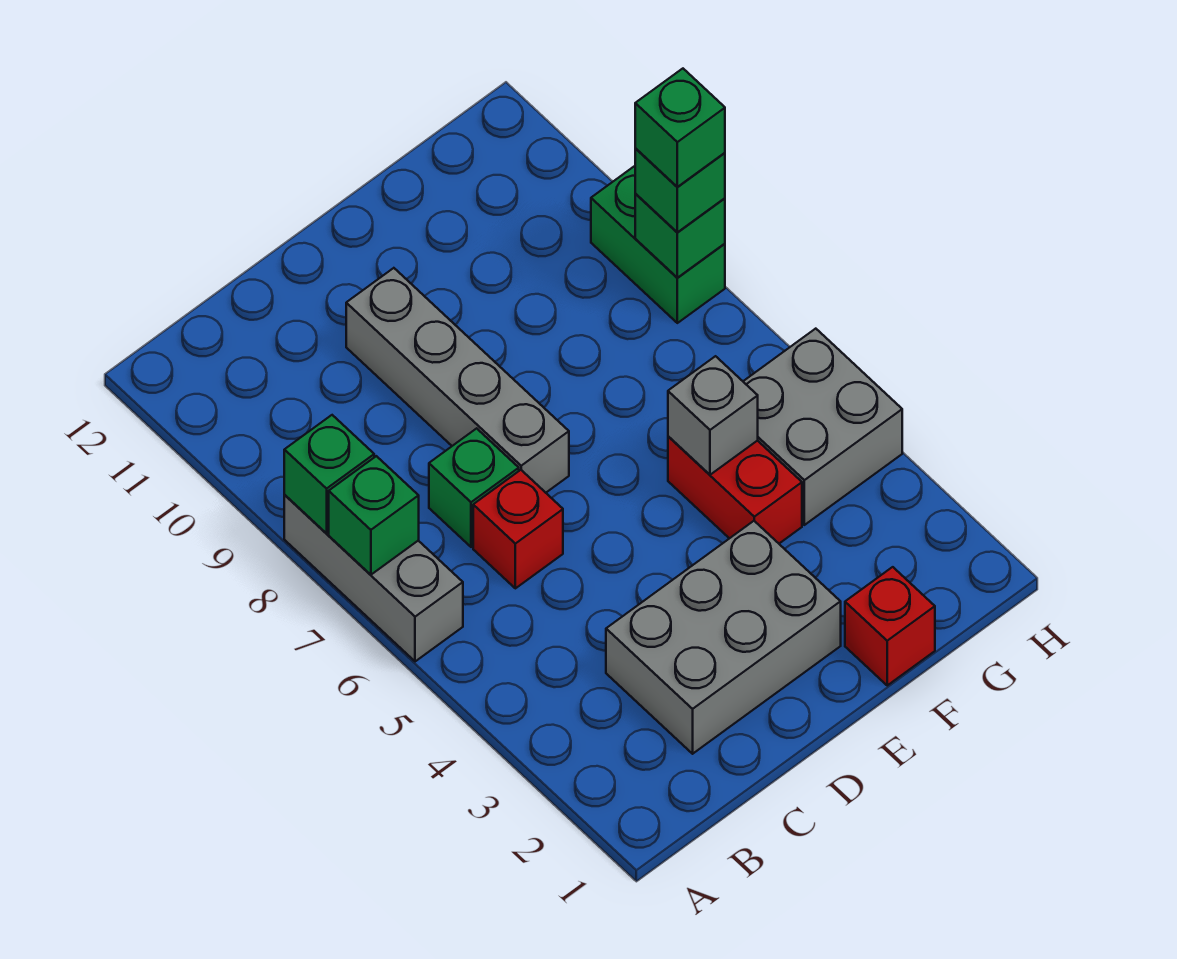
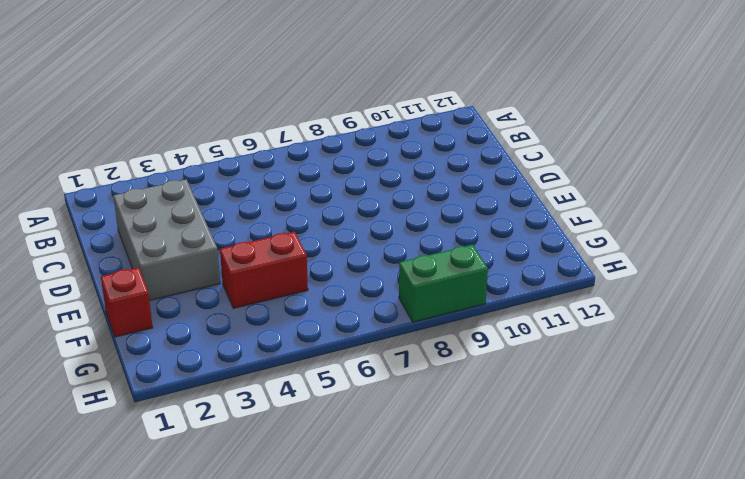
none -> grey brick A6:A8 level 1
none -> red brick C6 level 1
none -> green brick C7 level 1

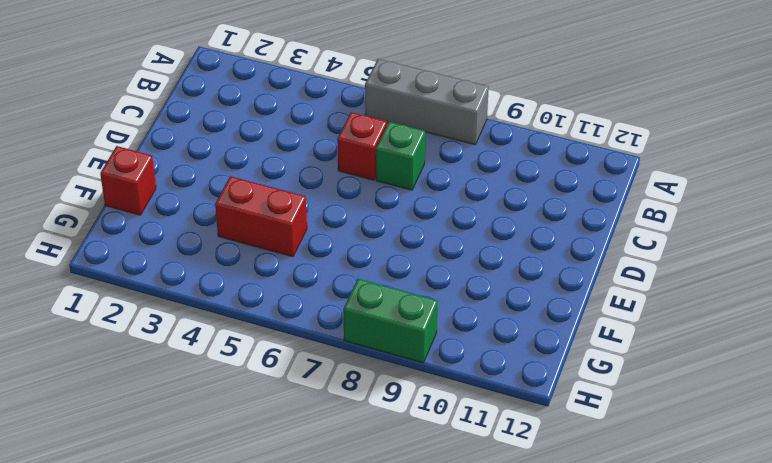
none -> grey brick C2:E3 level 1
none -> grey brick D7:D10 level 1
none -> grey brick G4:H5 level 1

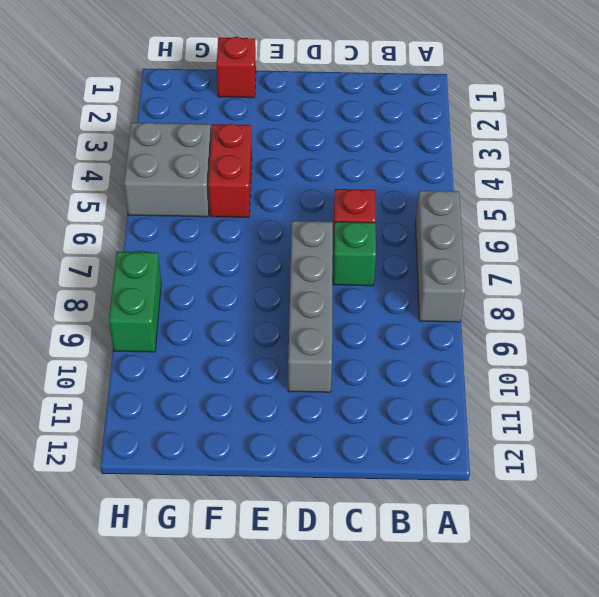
none -> grey brick C2:E3 level 1
none -> green brick A7 level 2
none -> green brick A8 level 2

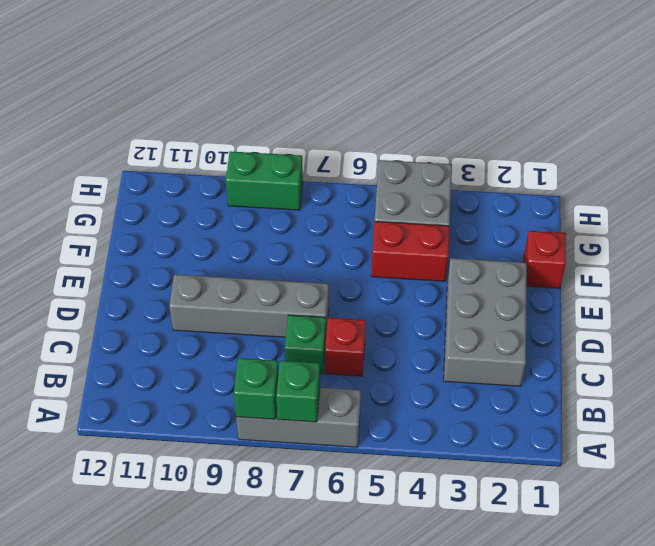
none -> grey brick F5 level 2
none -> green brick H8 level 2
none -> green brick H8 level 3

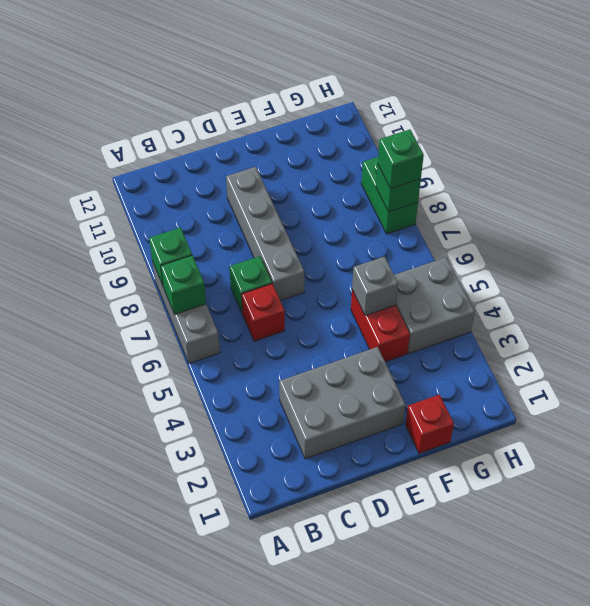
none -> green brick H8 level 4

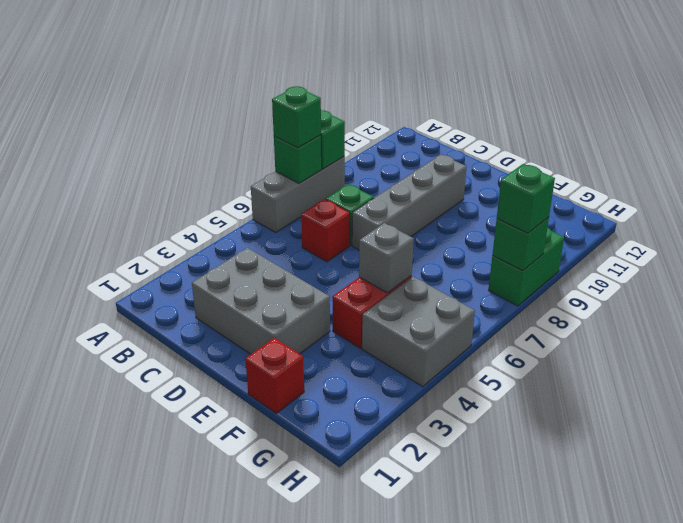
green brick A7 level 3 -> green brick H8 level 4

